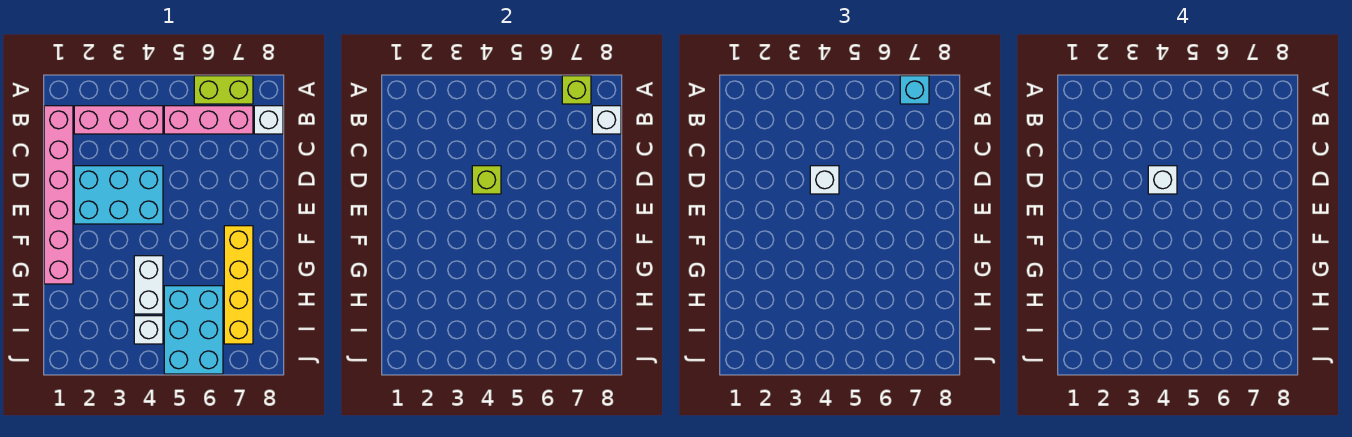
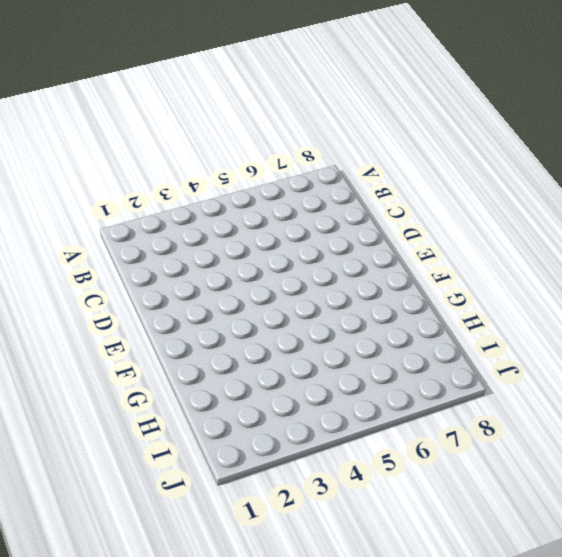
none -> lime brick A6:A7 level 1
none -> pink brick B1:G1 level 1
none -> pink brick B2:B4 level 1

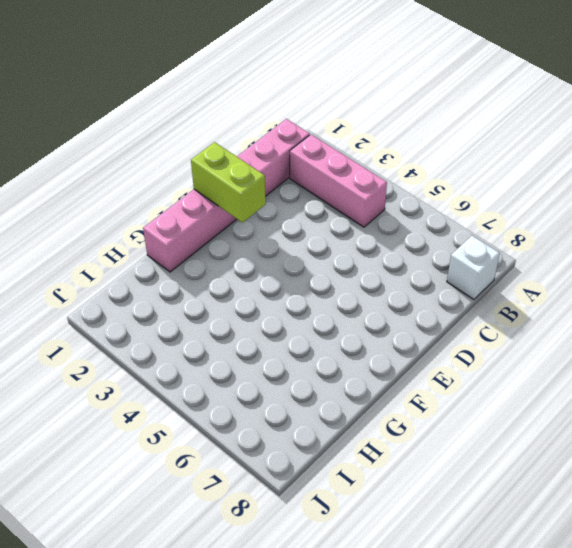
lime brick E1:E2 level 2 -> lime brick A6:A7 level 1
none -> pink brick B5:B7 level 1
none -> cyan brick D2:E4 level 1
none -> yellow brick F7:I7 level 1

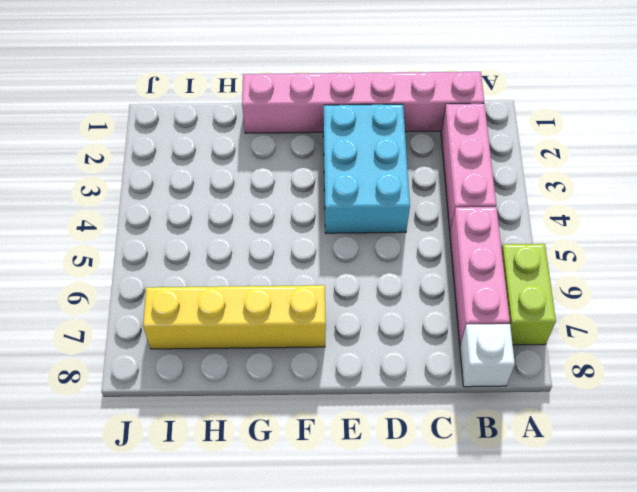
none -> white brick G4:H4 level 1
none -> cyan brick H5:J6 level 1
none -> white brick I4 level 1

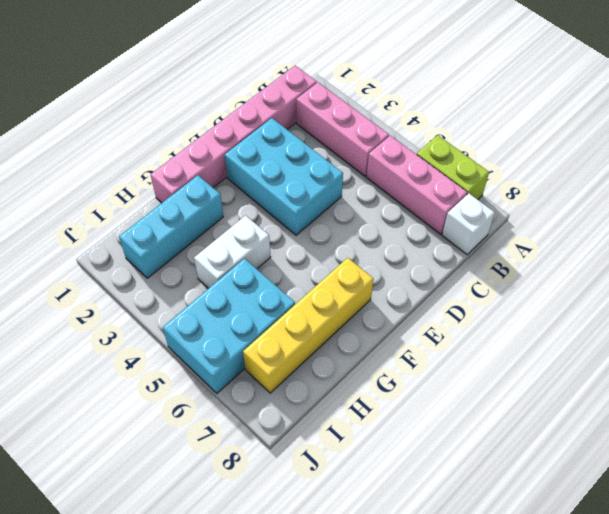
cyan brick G2:I2 level 1 -> none
none -> white brick I4 level 1
none -> lime brick A7 level 2
none -> white brick B8 level 2

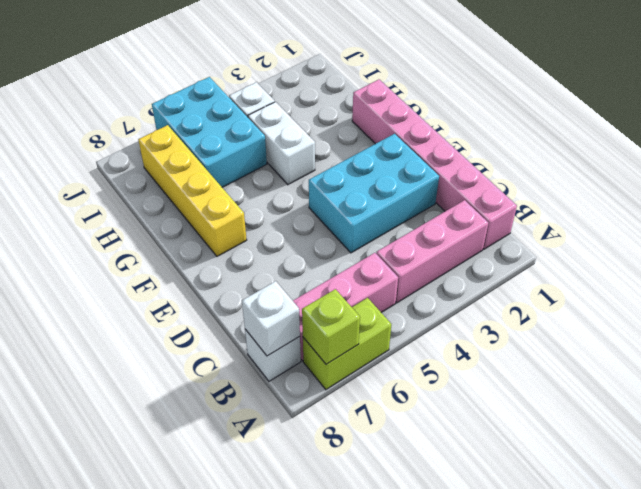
none -> lime brick D4 level 2
none -> cyan brick A7 level 3
none -> white brick D4 level 3

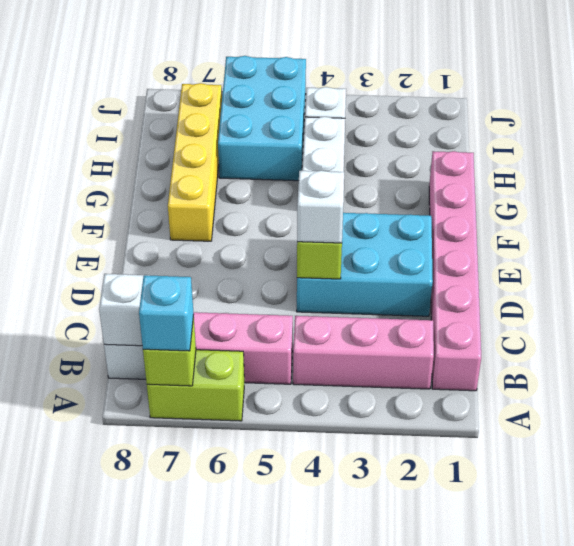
none -> white brick D4 level 4

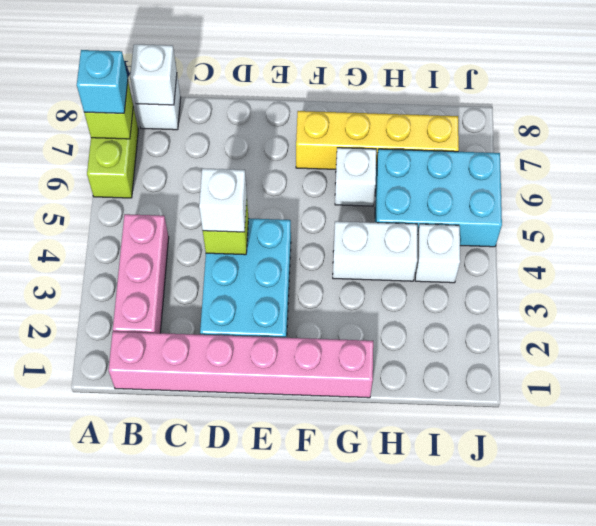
white brick G6 level 1 -> white brick D4 level 4
none -> pink brick B5:B7 level 1

